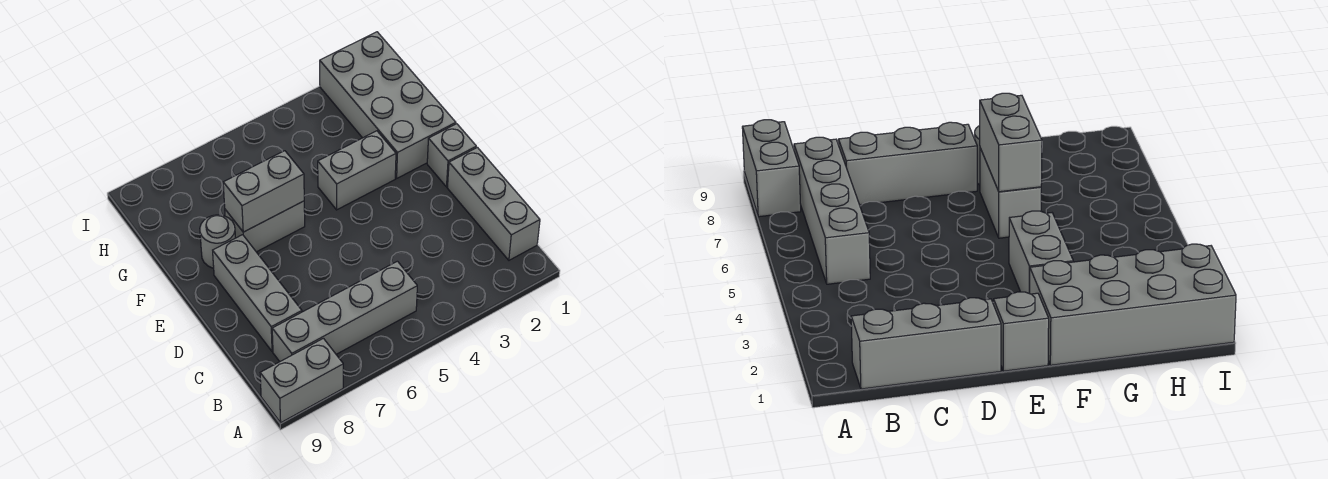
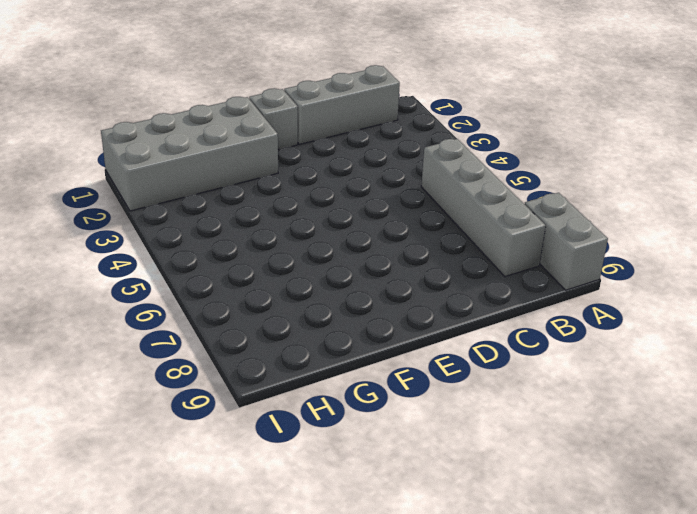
none -> grey brick C8:E8 level 1
none -> grey brick F3:F4 level 1

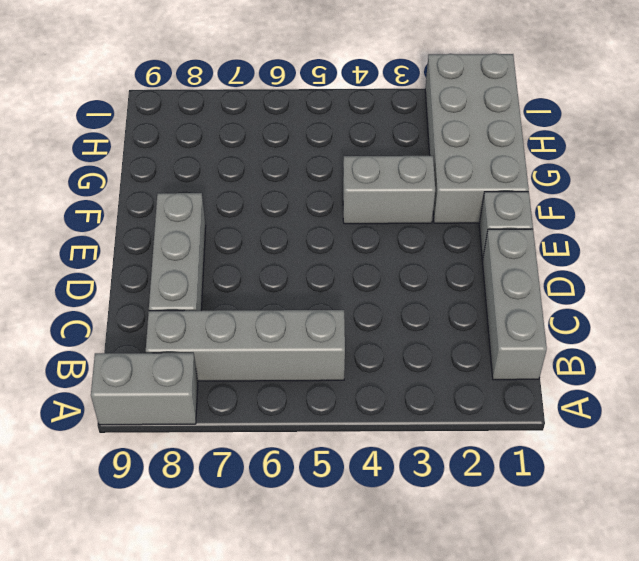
none -> grey brick F6:F7 level 1
none -> grey round brick F8 level 1

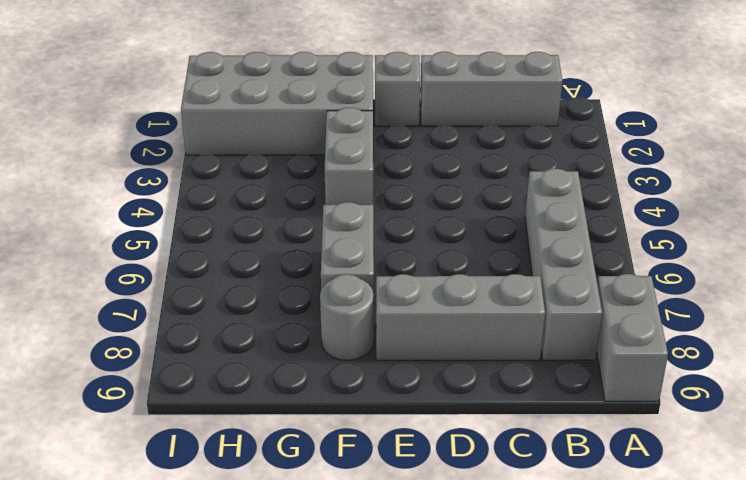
none -> grey brick F6:F7 level 2

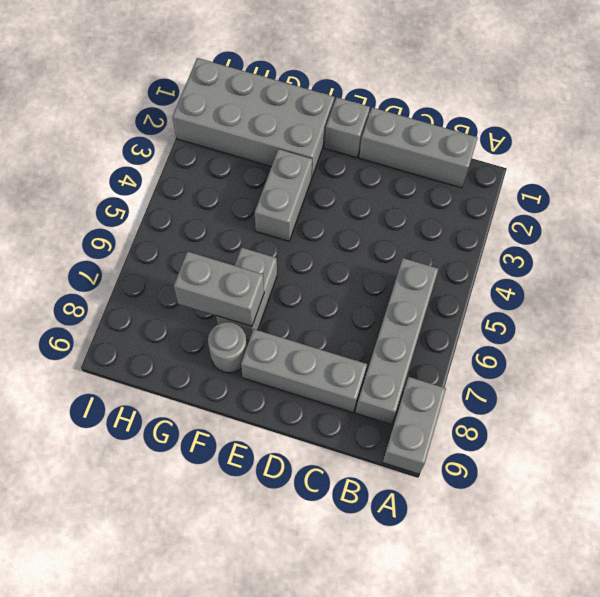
grey brick F7:G7 level 2 -> grey brick F6:F7 level 2

